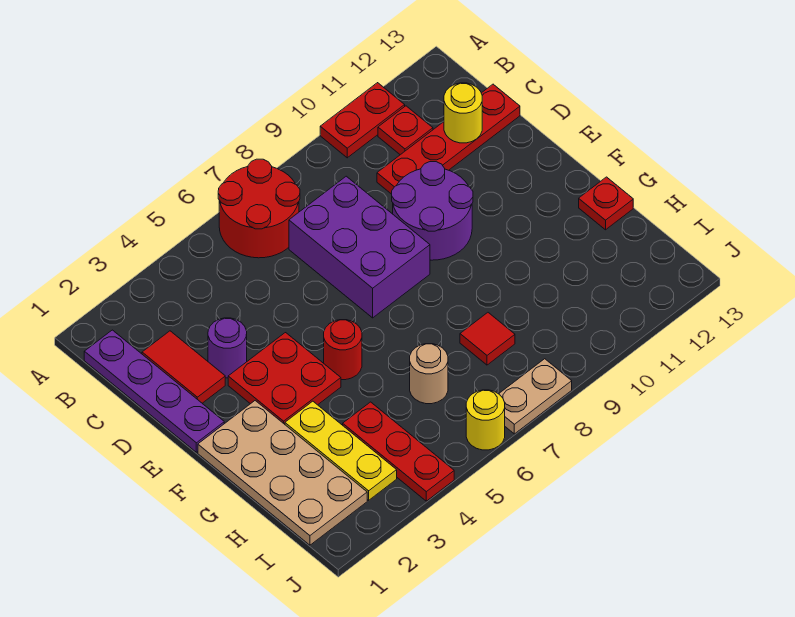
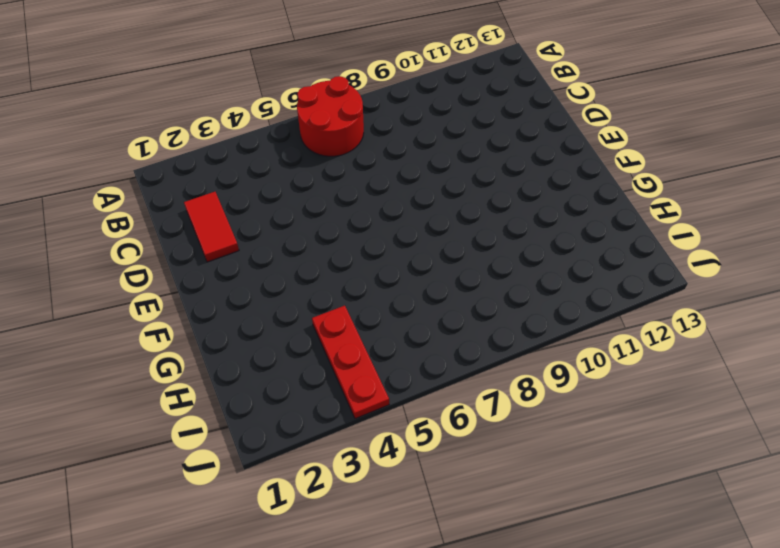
none -> red plate A10:A11 level 1
none -> purple plate B1:E1 level 1
none -> red plate B11 level 1

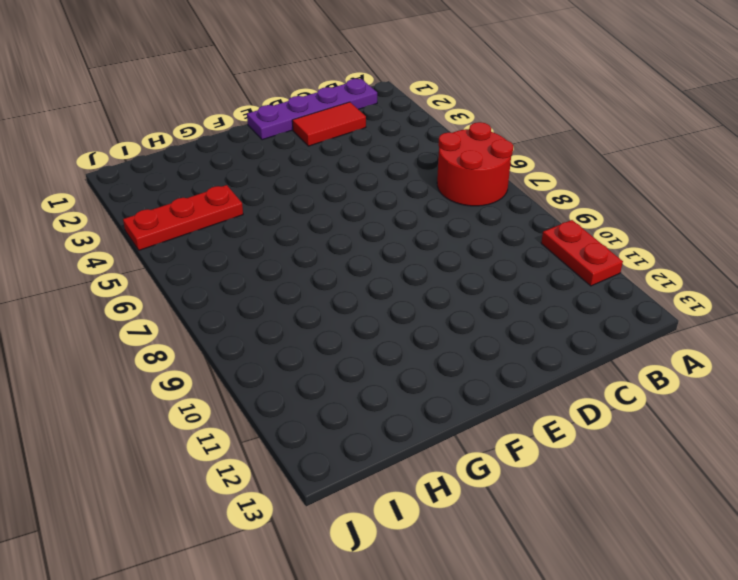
none -> red plate B11 level 1
none -> purple brick C7:E8 level 1
none -> red plate C10:C13 level 1

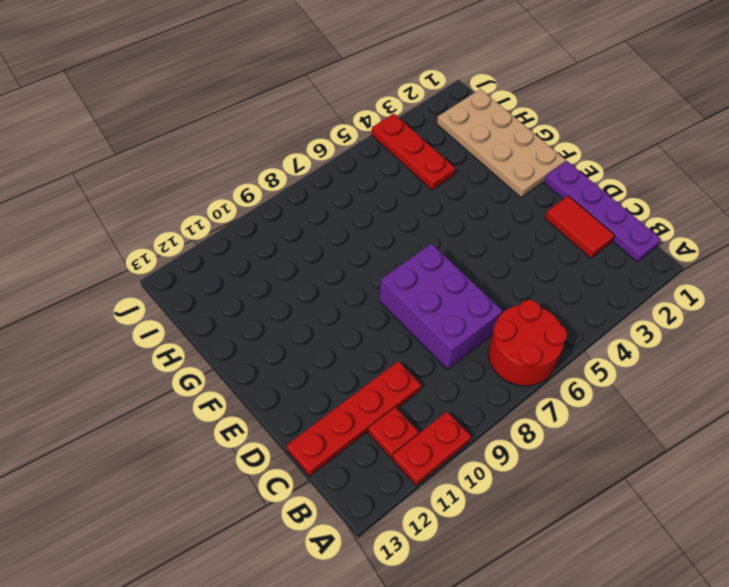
none -> purple round brick D3 level 1
none -> purple round brick D9:E10 level 1
none -> red plate E3:F4 level 1

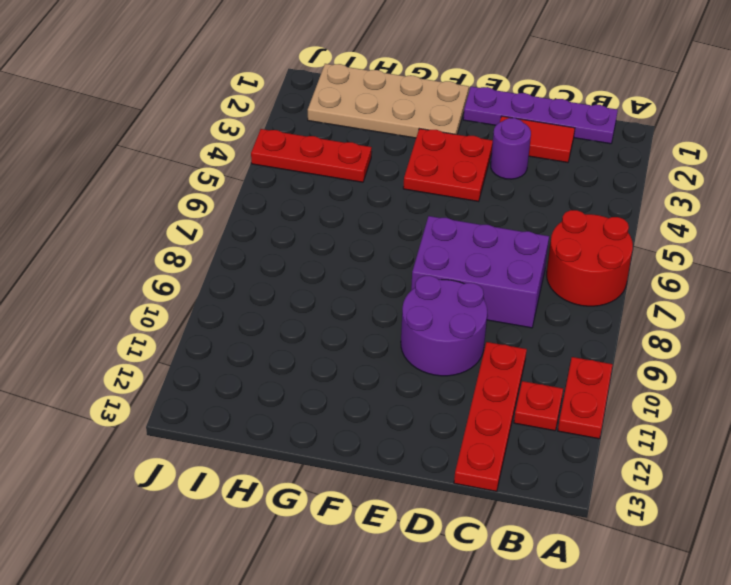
none -> red round brick F5 level 1
none -> yellow plate G3:I3 level 1
none -> red plate G13 level 1

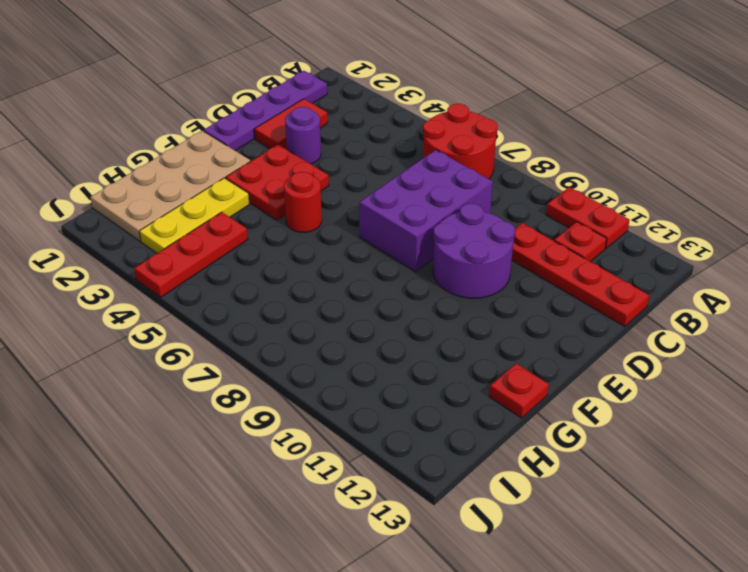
none -> tan round brick H6 level 1
none -> red tile H8 level 1
none -> yellow round brick J6 level 1

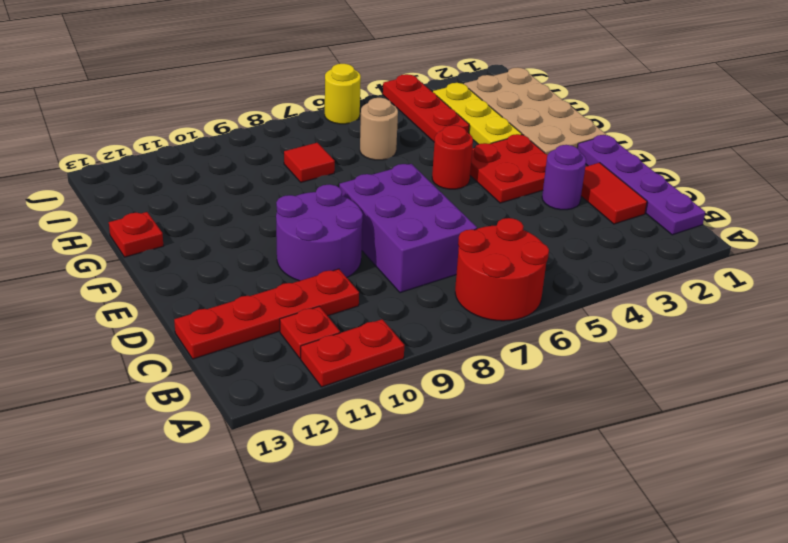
none -> tan plate J7:J8 level 1
none -> yellow round brick C12 level 2

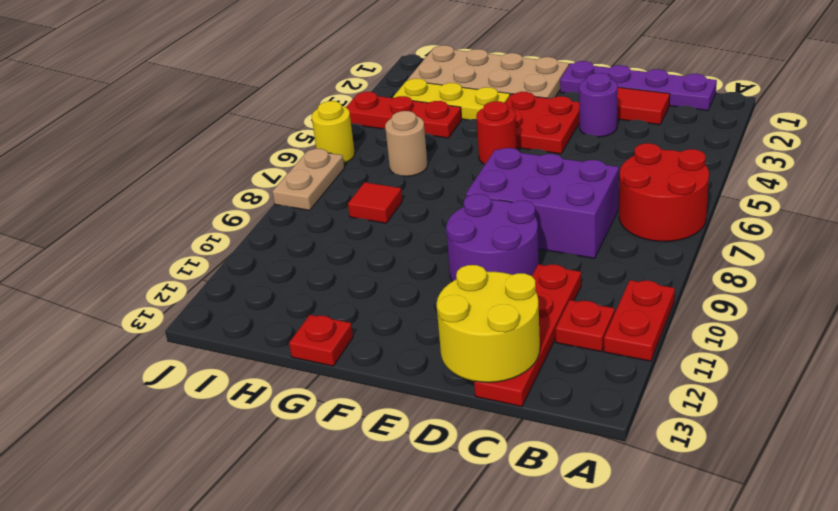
yellow round brick C12:D13 level 2 -> yellow round brick C12 level 2

